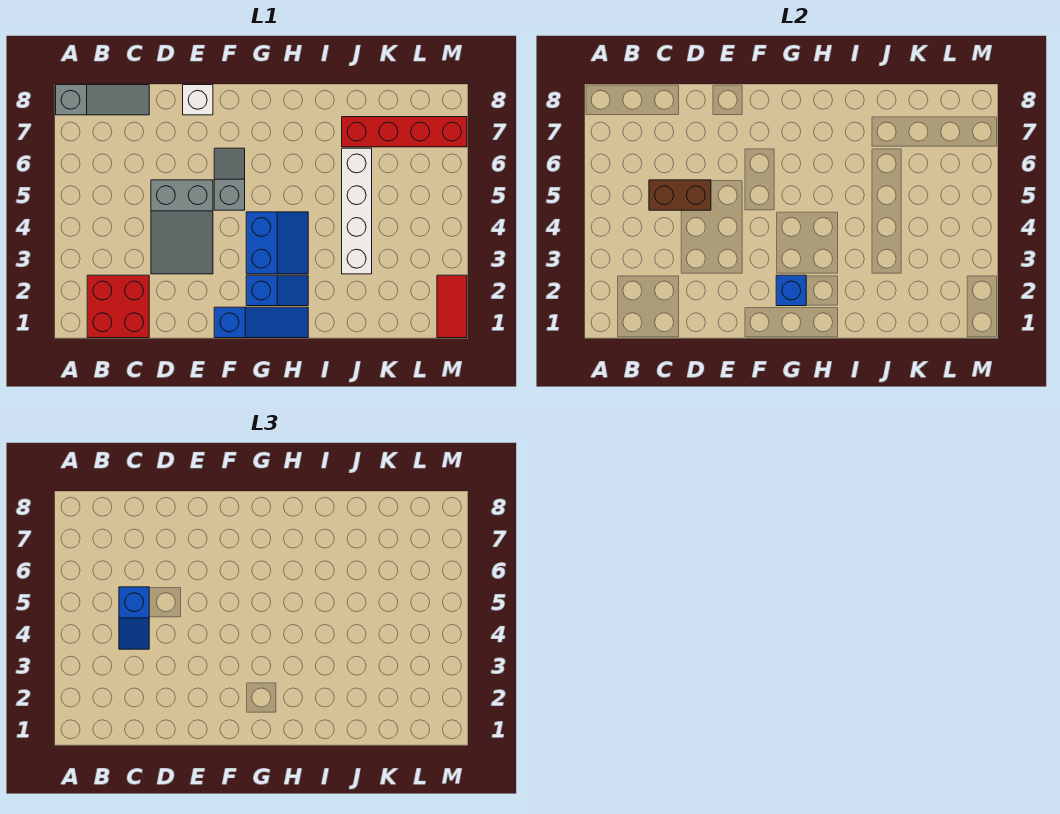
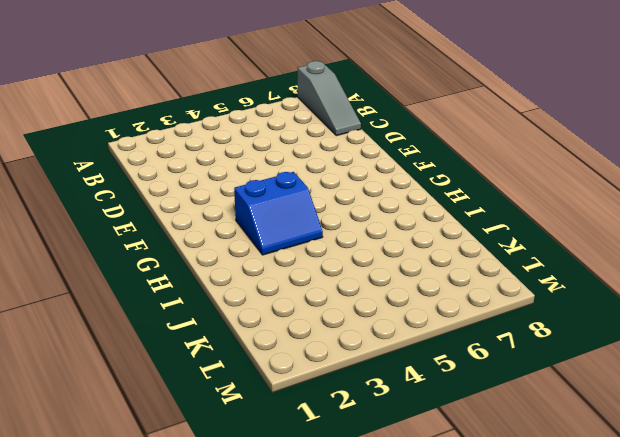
none -> red brick B1:C2 level 1
none -> grey slope D3:E5 level 1 top 5
none -> white brick E8 level 1

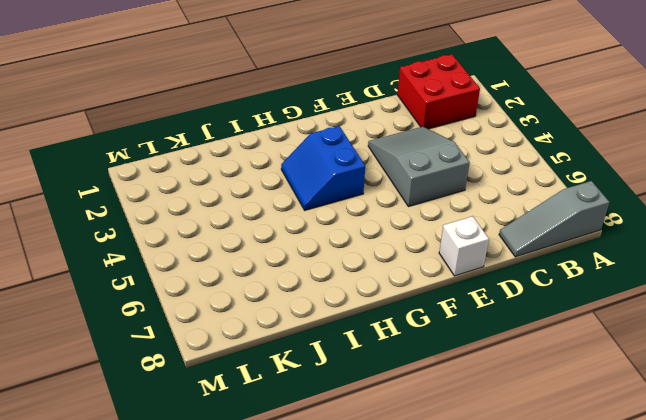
none -> blue slope F1:H1 level 1 top F
none -> grey slope F5:F6 level 1 top 5
none -> blue slope G2:H2 level 1 top G

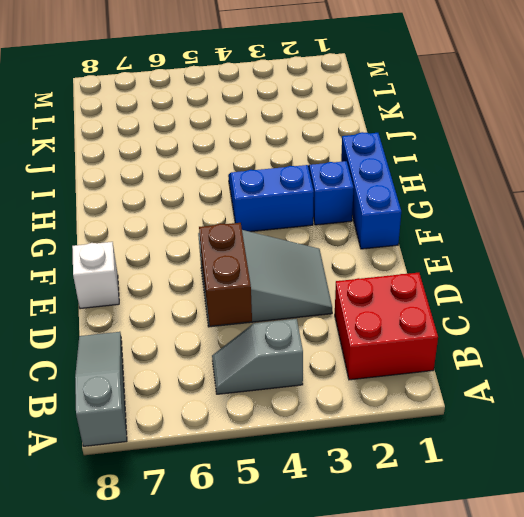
grey slope B4:B5 level 1 top 4 -> grey slope F5:F6 level 1 top 5
blue brick F1:H1 level 1 -> blue slope F1:H1 level 1 top F
none -> white brick J3:J6 level 1
none -> red brick J7:M7 level 1
none -> red tile M1:M2 level 1

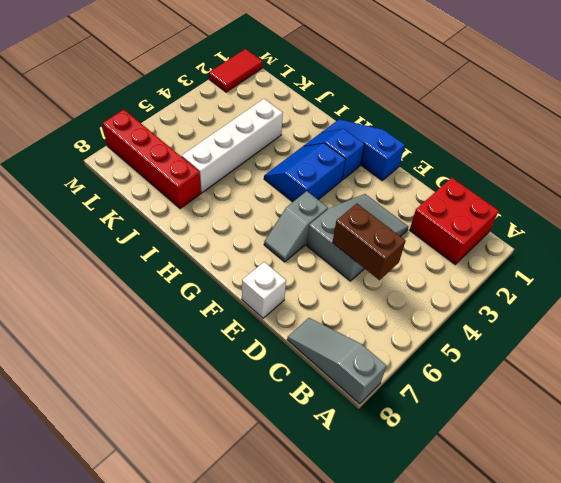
none -> blue brick G2 level 2
none -> blue slope C4:C5 level 3 top 5

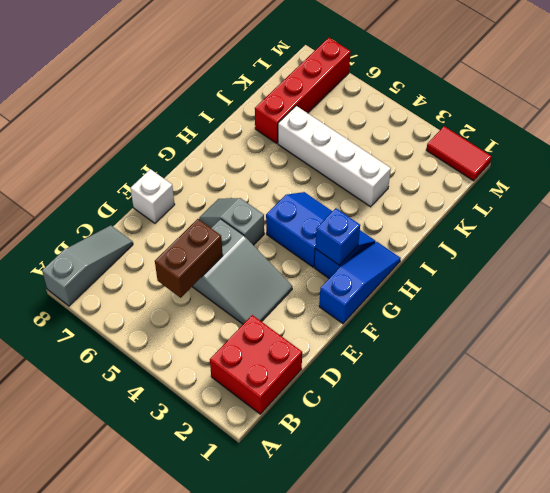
none -> blue slope C4:C5 level 3 top 5

